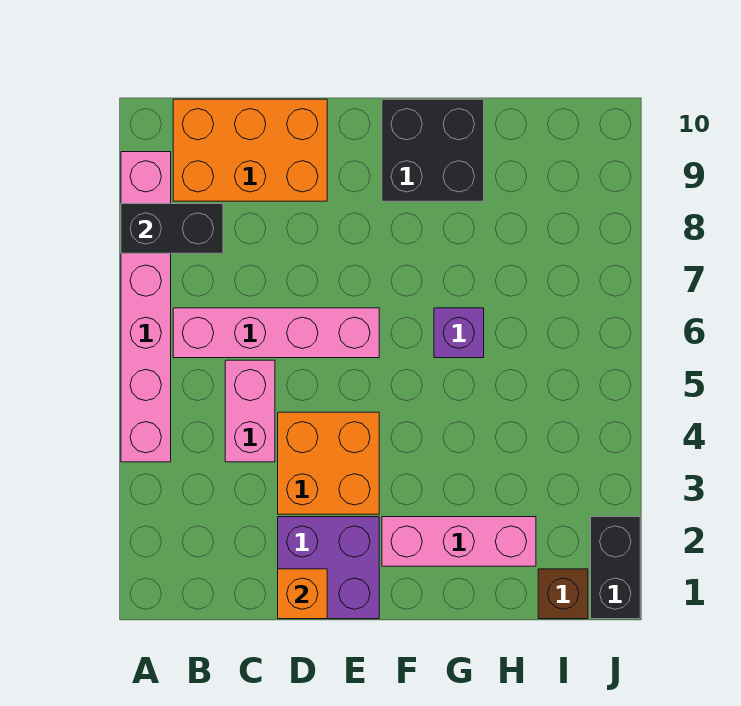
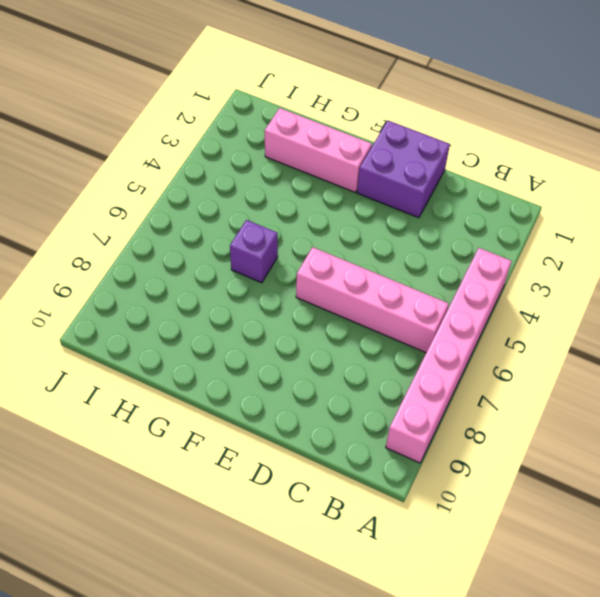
none -> orange brick B9:D10 level 1
none -> pink brick C4:C5 level 1
none -> orange brick D3:E4 level 1

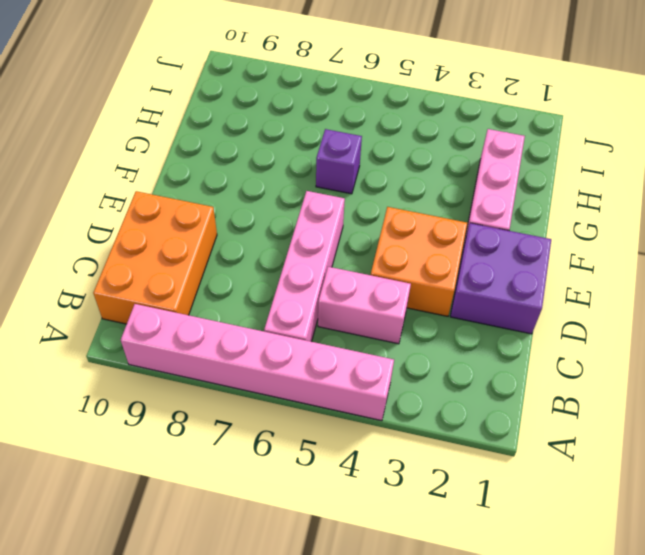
none -> black brick F9:G10 level 1
none -> brown brick I1 level 1
none -> black brick J1:J2 level 1

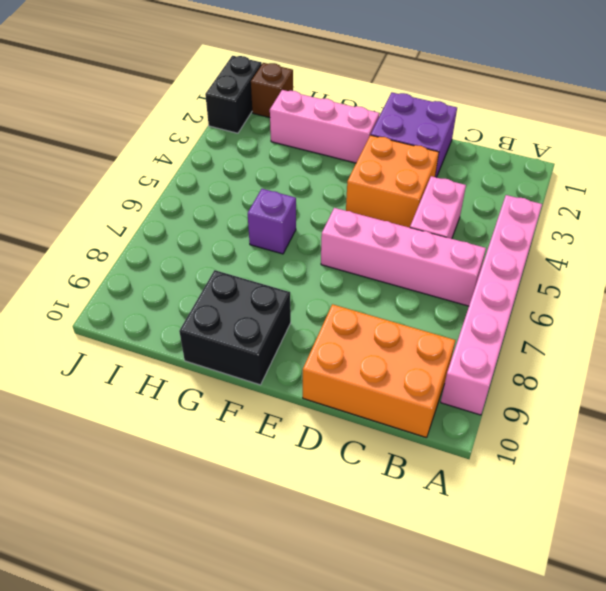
none -> black brick A8:B8 level 2
none -> orange brick D1 level 2

